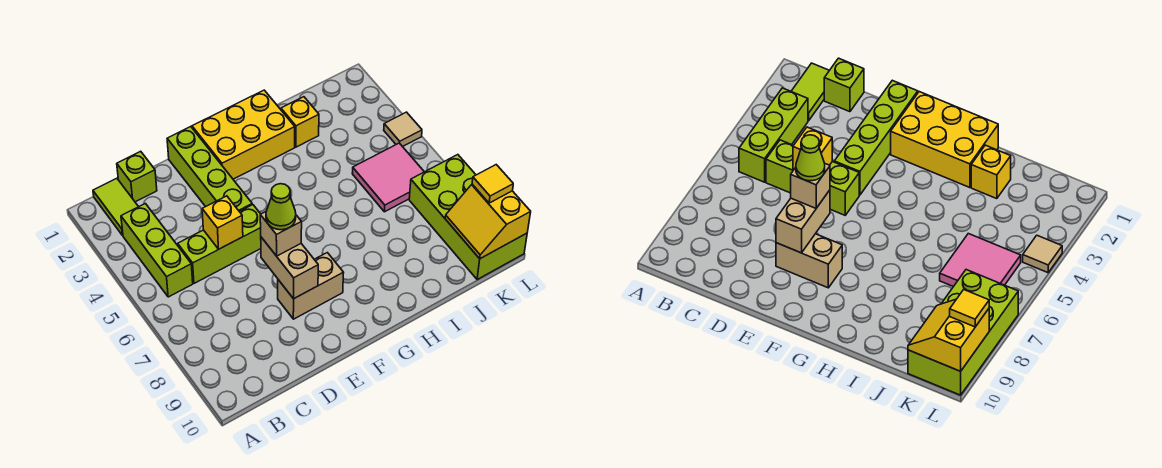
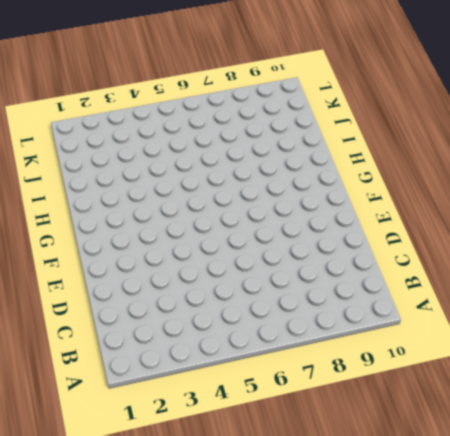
none -> lime tile B1:B2 level 1
none -> lime brick B3:B5 level 1
none -> lime brick C1 level 1

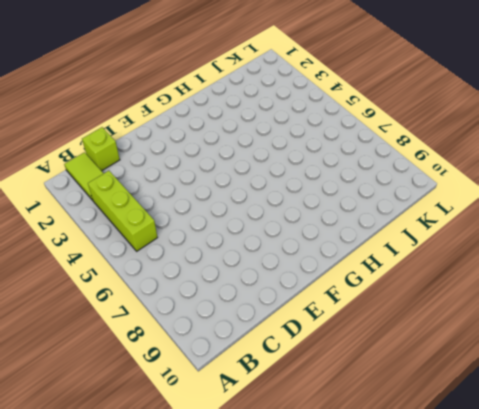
none -> lime brick C5:E5 level 1
none -> lime brick E1:E4 level 1
none -> tan brick E8:F8 level 1

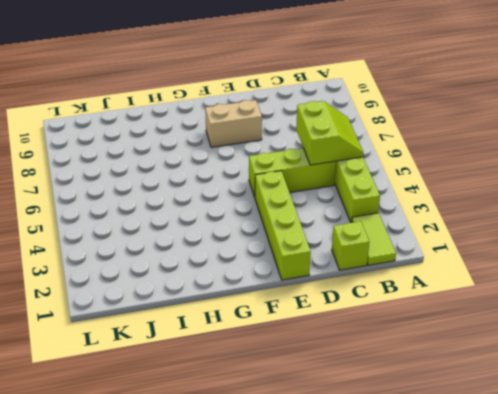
lime slope B5:C6 level 2 top C -> none
none -> yellow brick F1:H2 level 1
none -> yellow brick I2 level 1
none -> pink tile J5:K6 level 1

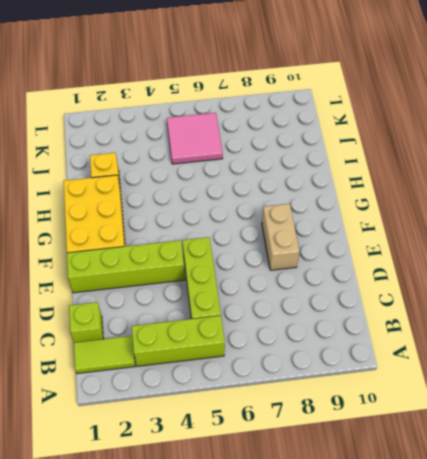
none -> lime brick K7:L10 level 1
none -> tan tile L4 level 1
none -> yellow brick D5 level 2

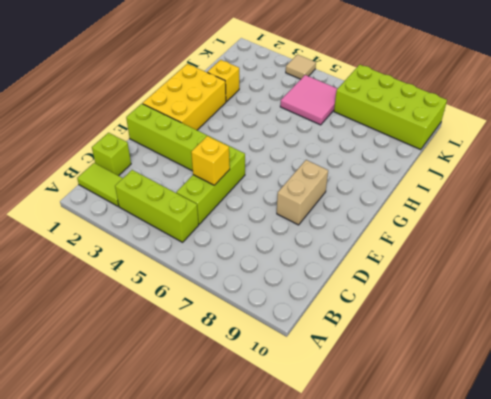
none -> tan brick E7:E8 level 2
none -> yellow slope K9:L10 level 2 top L
none -> tan brick E7 level 3

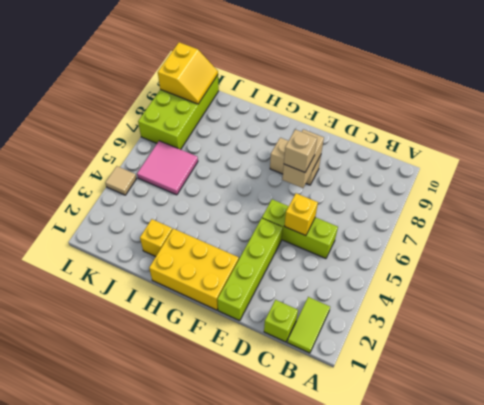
none -> lime brick B3:B5 level 1
none -> yellow tile L9 level 3
none -> lime cone E7 level 4

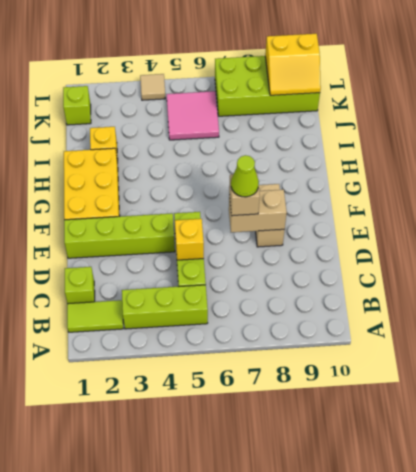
lime brick K1 level 1 -> none
none -> yellow tile L9 level 3

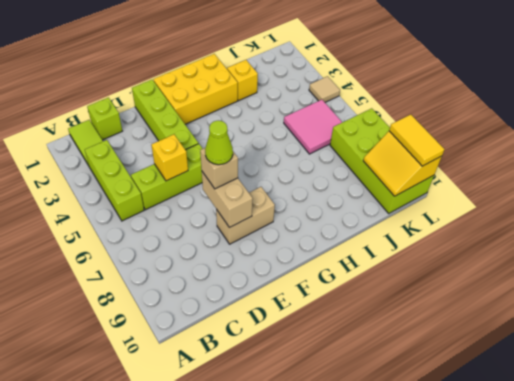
yellow tile L9:L10 level 3 -> yellow tile L9 level 3

